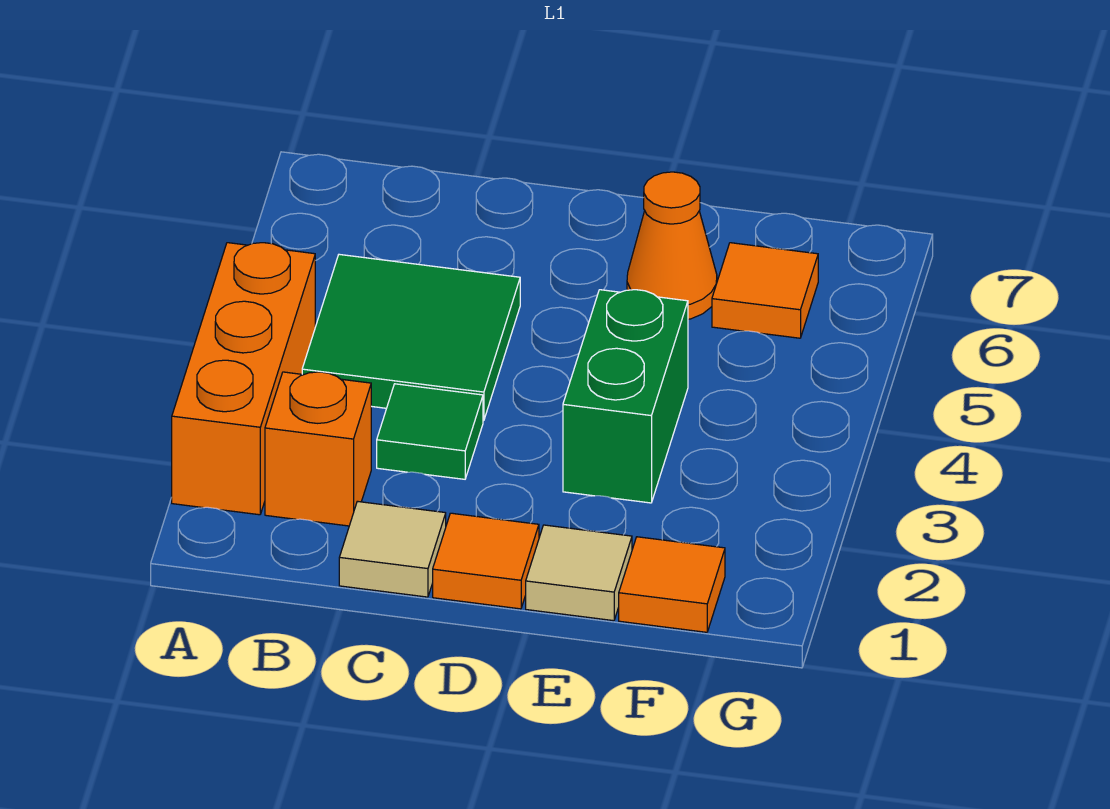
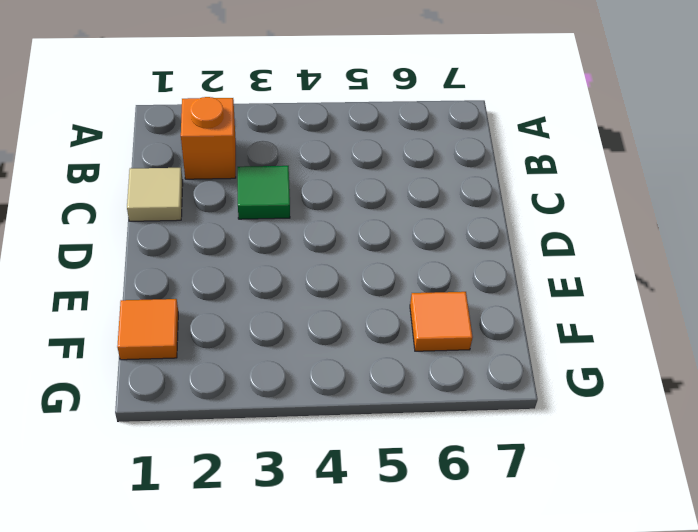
none -> orange brick A2:A4 level 1
none -> green tile B4:C5 level 1

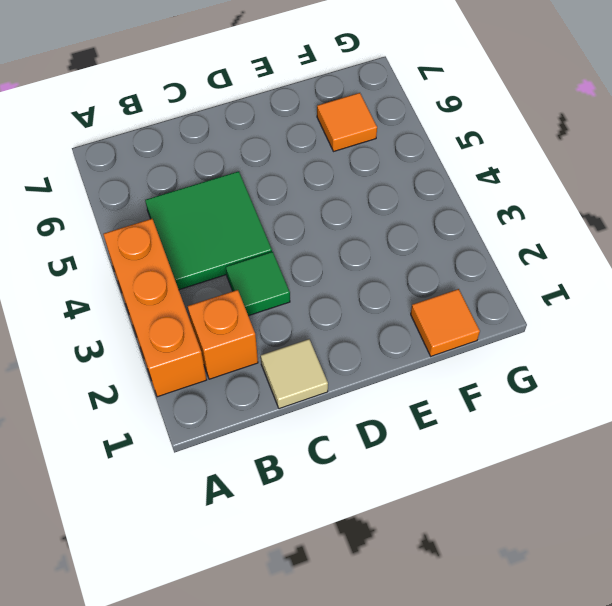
none -> orange tile D1 level 1
none -> tan tile E1 level 1

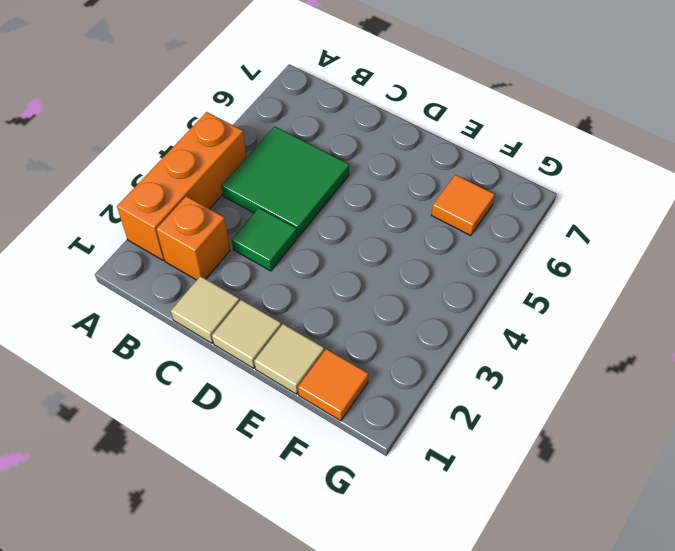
tan tile D1 level 1 -> orange tile D1 level 1
none -> green brick E3:E4 level 1
none -> orange cone E6 level 1

